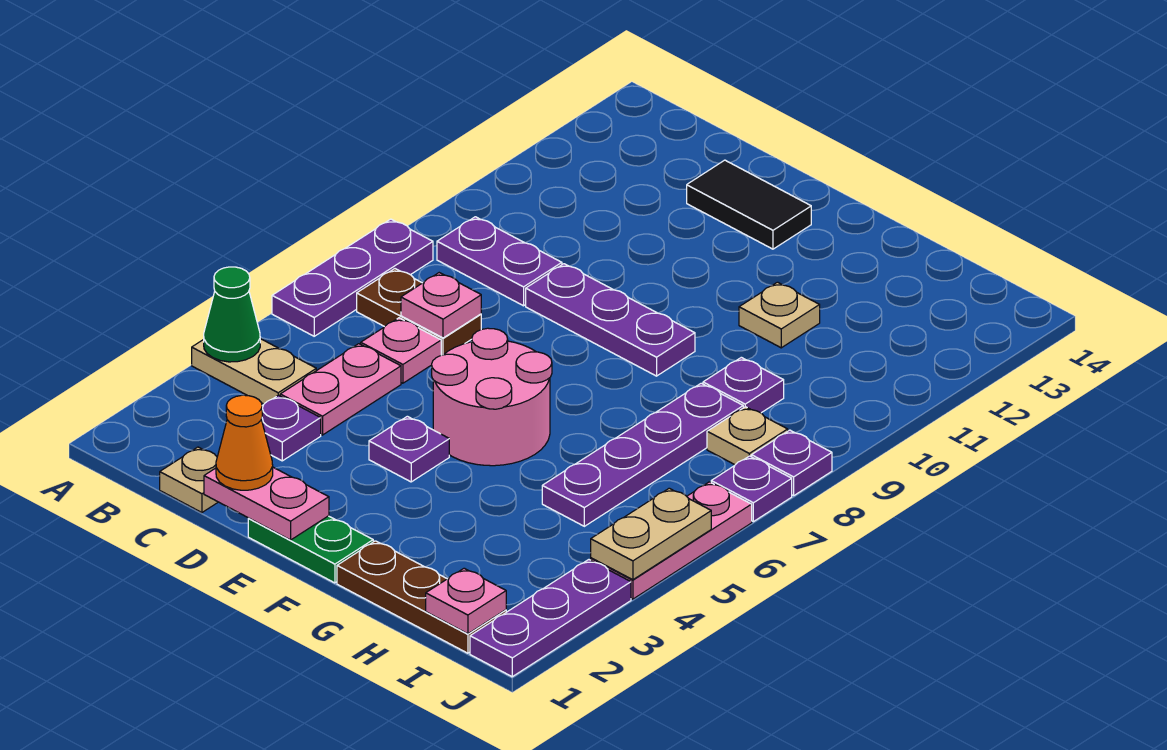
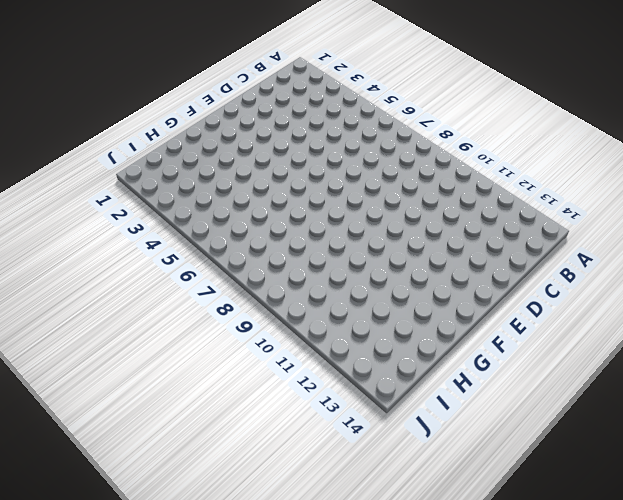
none -> tan plate A4:B4 level 1
none -> purple plate A6:A8 level 1
none -> brown plate B7:C7 level 1

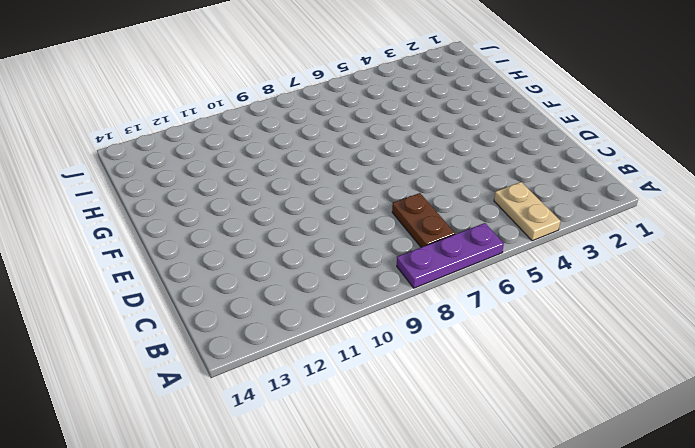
none -> purple plate B9:C9 level 1
none -> tan plate C1 level 1
none -> purple plate C3 level 1

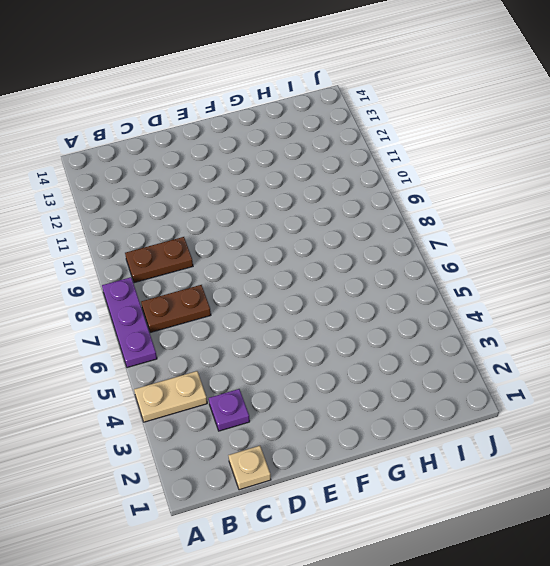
brown plate B9:C9 level 1 -> purple plate B9:C9 level 1
none -> pink plate C4:C5 level 1
none -> pink plate C6 level 1
none -> purple plate D9:F9 level 1

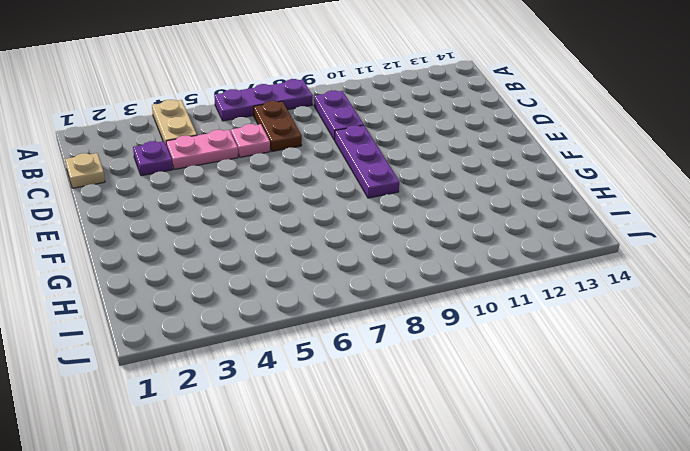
none -> black tile D13:E13 level 1
none -> green plate E1:F1 level 1
none -> purple plate E4 level 1

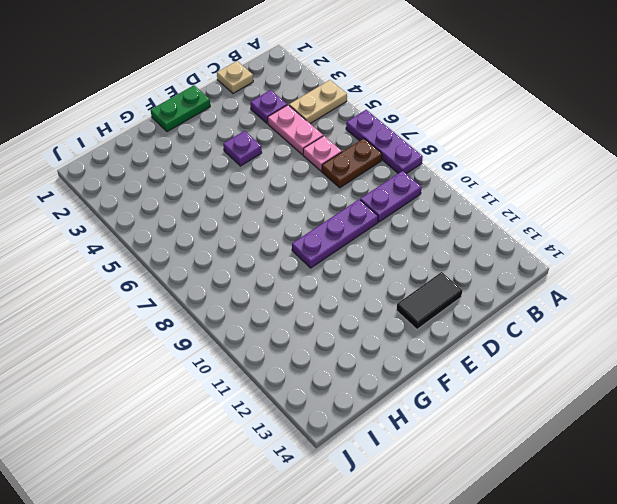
none -> pink round brick E5:F6 level 1
none -> brown plate G1:I1 level 1
none -> tan plate G11 level 1

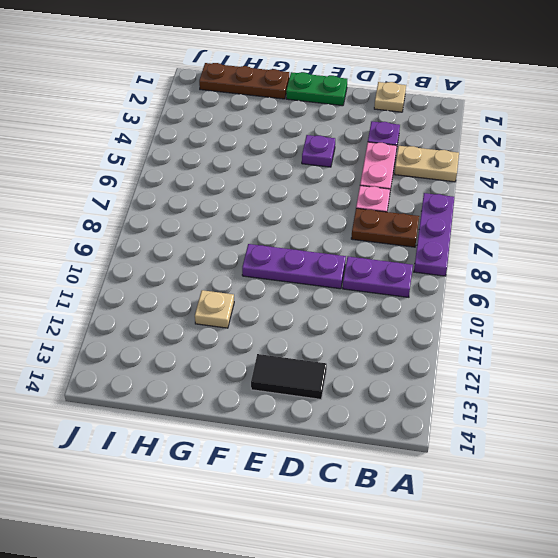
none -> pink round brick E5:F6 level 1
none -> purple plate H5:H8 level 1
none -> purple plate H9 level 1

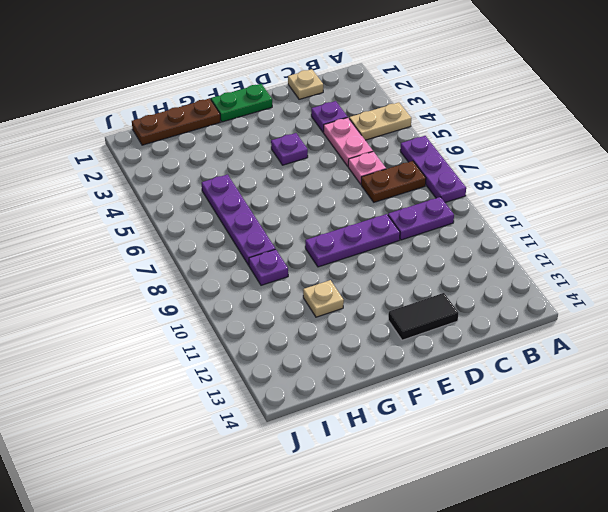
none -> pink round brick E5:F6 level 1
none -> tan plate I8 level 1
none -> purple plate J1:J3 level 1

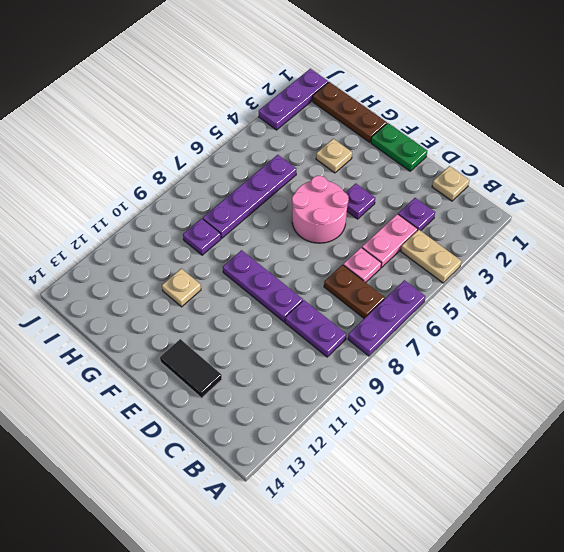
tan plate G3 level 1 -> tan plate I8 level 1
none -> pink plate J4:J6 level 1
none -> purple plate J7 level 1
none -> purple plate J8 level 1

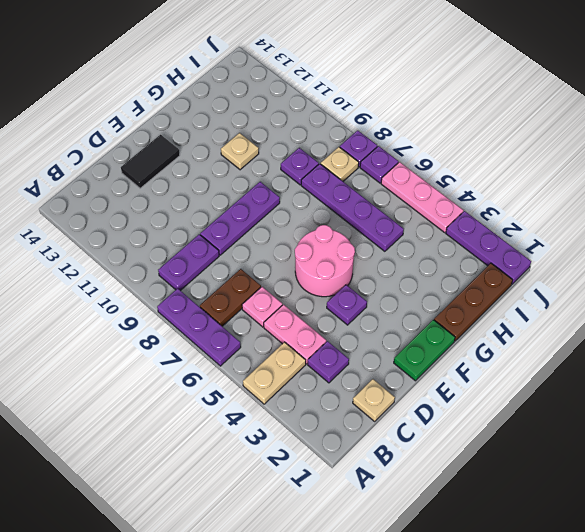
none -> green cone A4 level 2
none -> pink plate C7 level 2
none -> pink plate D1:E1 level 2

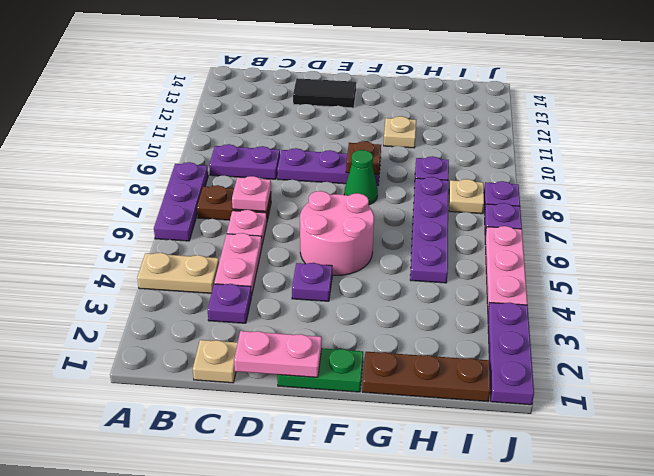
green cone F8 level 1 -> green cone A4 level 2
brown plate F9 level 2 -> none
none -> pink plate I1 level 2
none -> tan plate J4:J5 level 2
none -> orange cone D1 level 3

